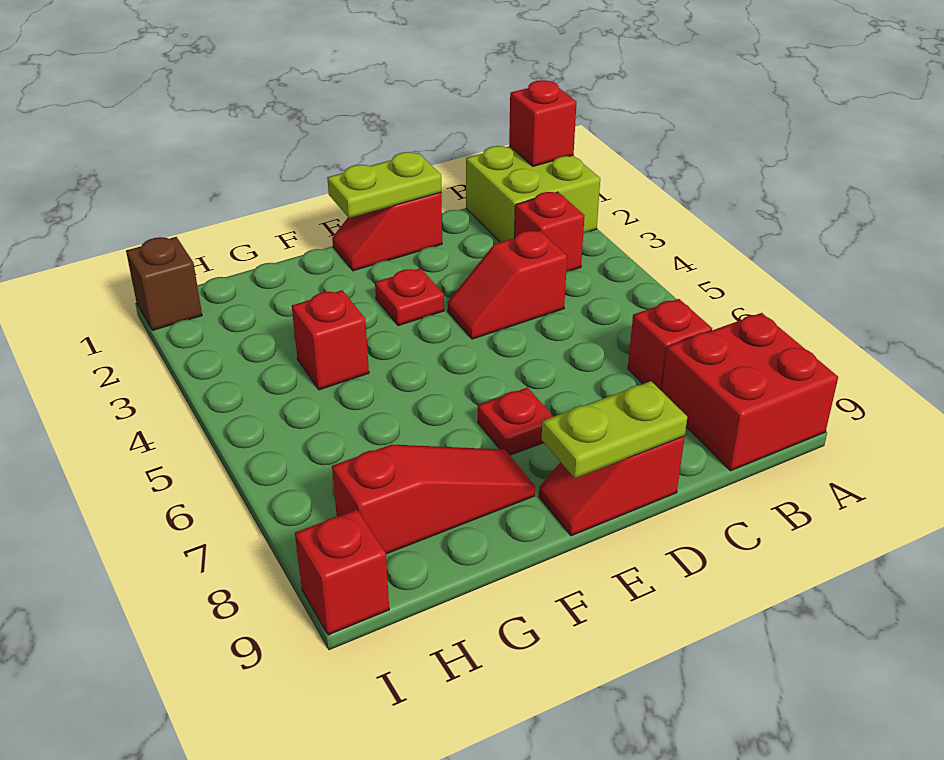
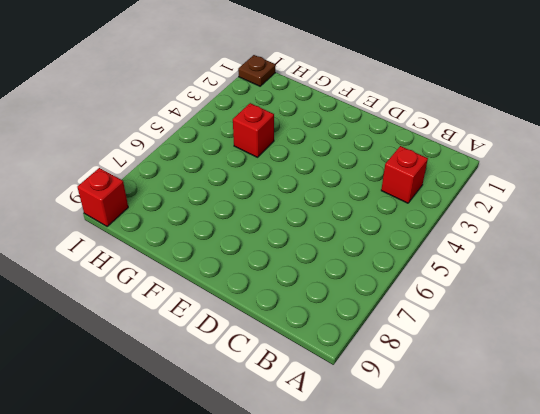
brown plate I1 level 1 -> brown brick I1 level 1
none -> lime brick A1:B2 level 1
none -> red brick A8:B9 level 1
none -> red brick B7 level 1

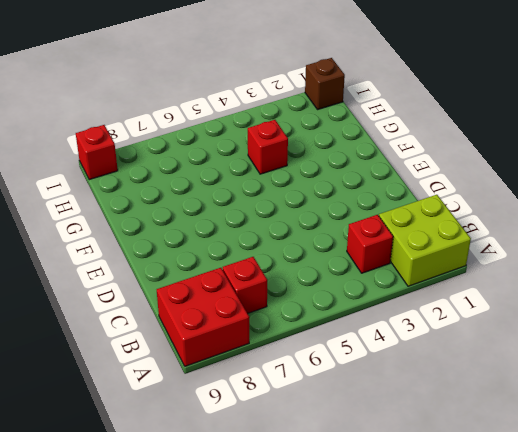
none -> red slope C4:D4 level 1 top C
none -> red slope D1:E1 level 1 top D
none -> red slope D9:E9 level 1 top D

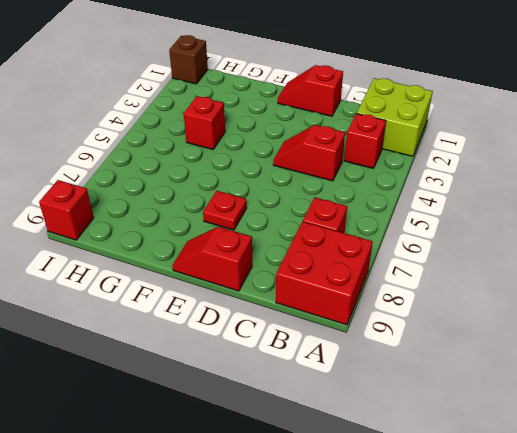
none -> red plate E3 level 1
none -> red slope F8:H8 level 1 top H
none -> red brick A1 level 2

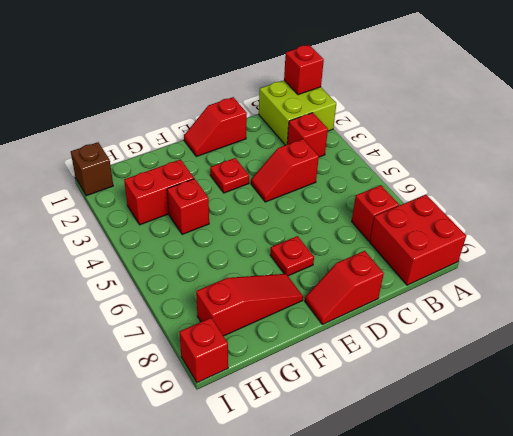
red brick G3:H3 level 1 -> none
none -> lime plate D1:E1 level 2
none -> lime plate D9:E9 level 2

